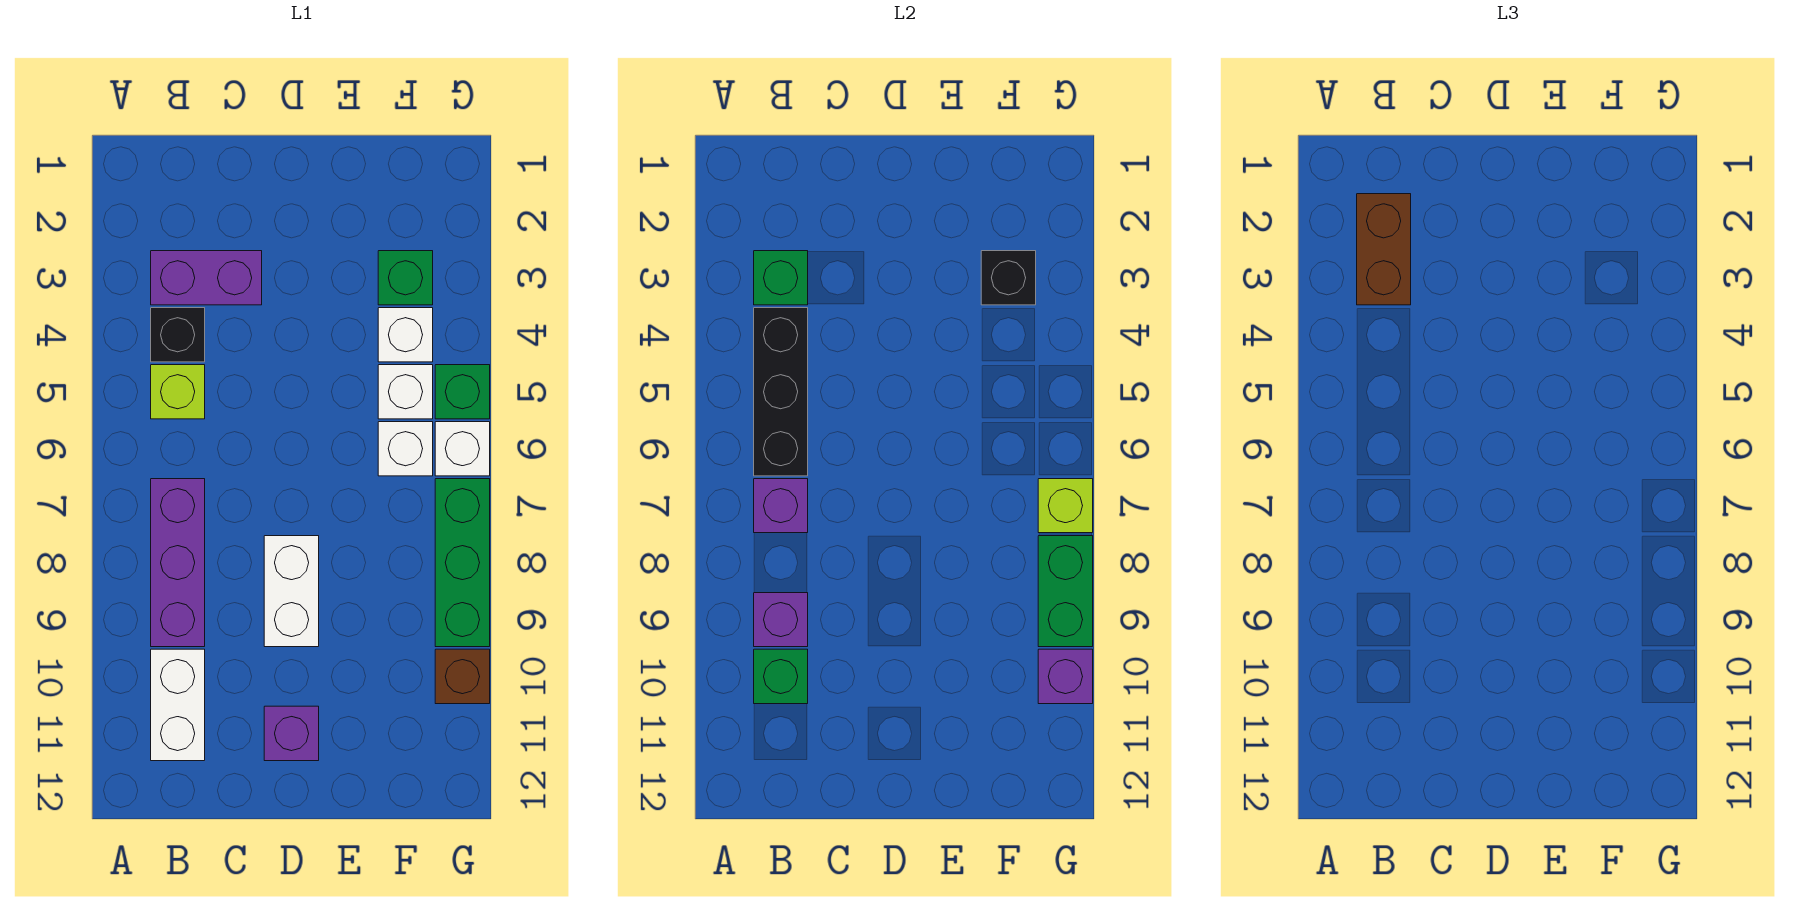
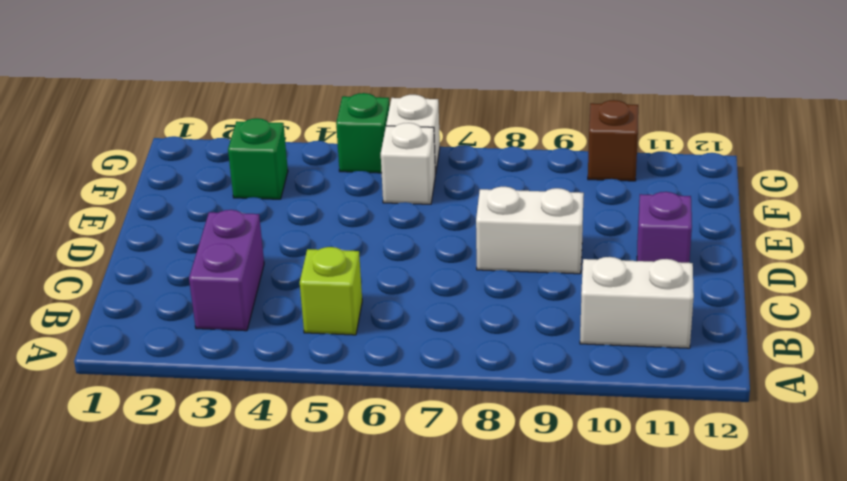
none -> black brick B4 level 1
none -> purple brick B7:B9 level 1
none -> white brick F4 level 1

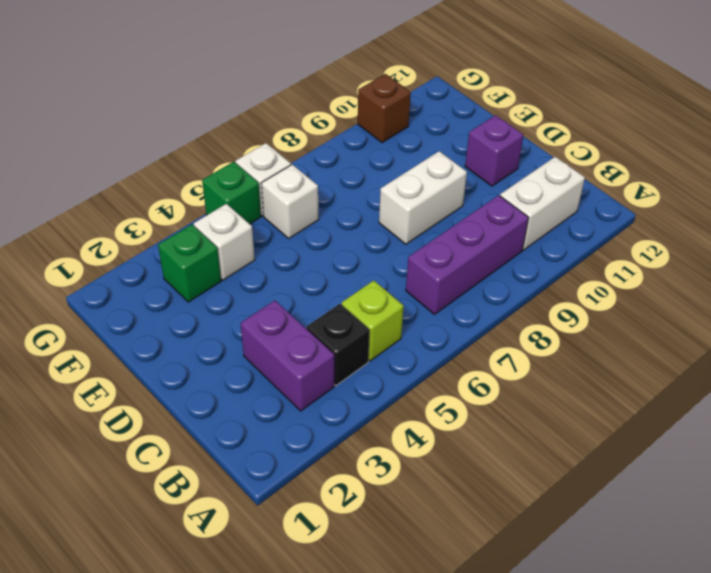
none -> white brick F5 level 1
none -> green brick G7:G9 level 1
none -> green brick B3 level 2

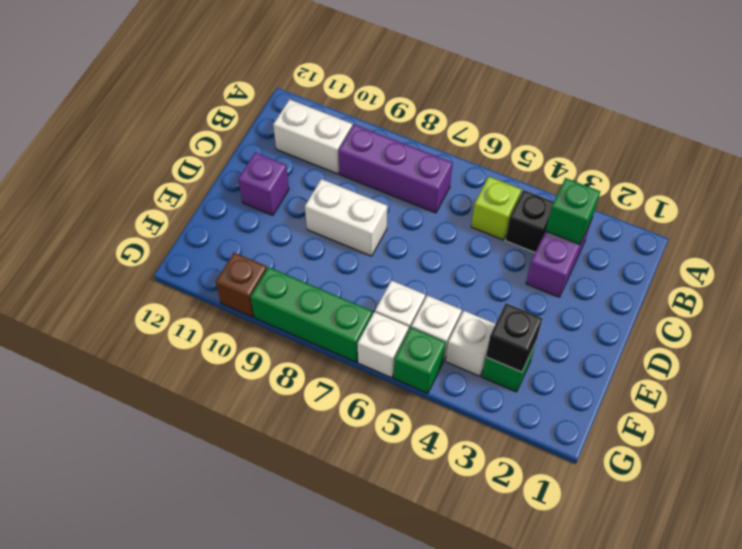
none -> black brick B4:B6 level 2
none -> purple brick B7 level 2
none -> purple brick B9 level 2

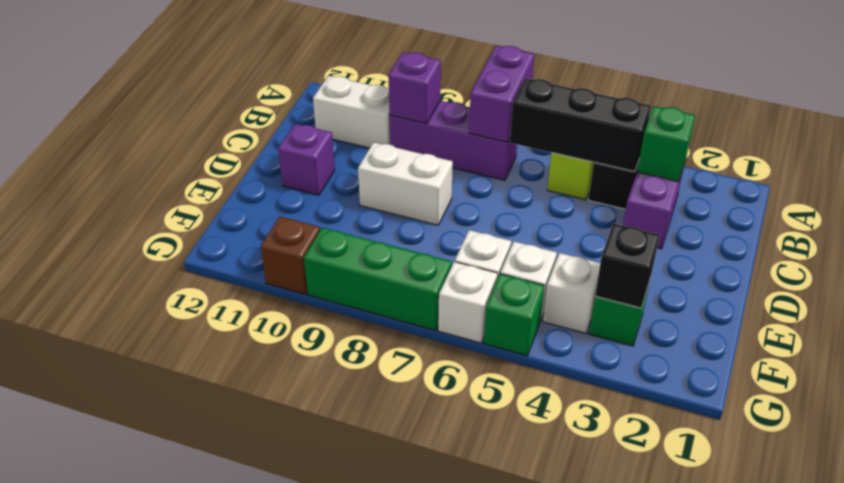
purple brick A7:B7 level 2 -> purple brick B7 level 2
none -> green brick B10 level 2
none -> lime brick G7 level 2
none -> green brick G8:G9 level 2

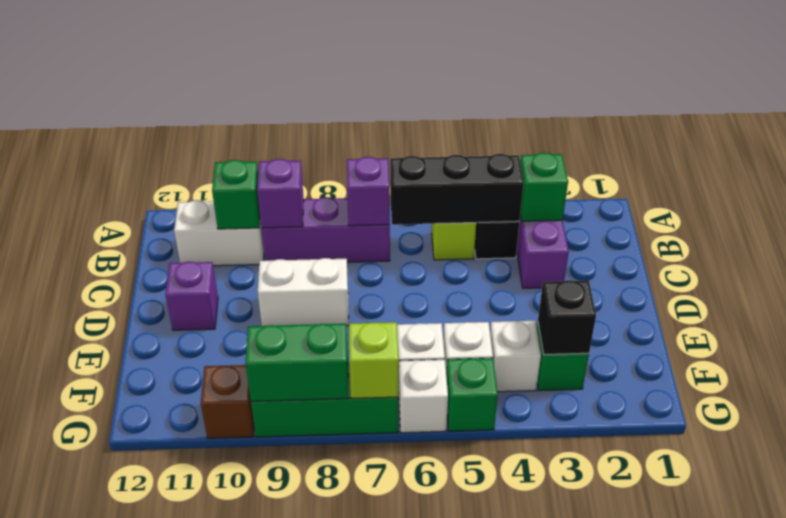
none -> purple brick G10 level 2
none -> brown brick B2:B3 level 3

